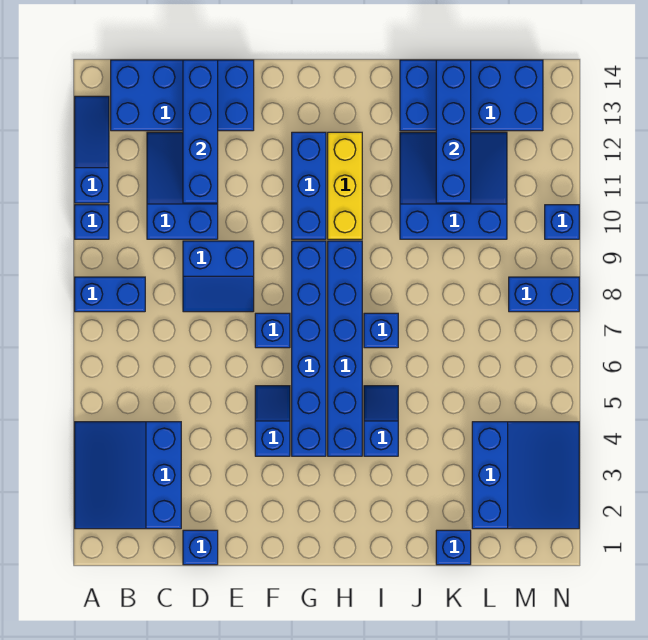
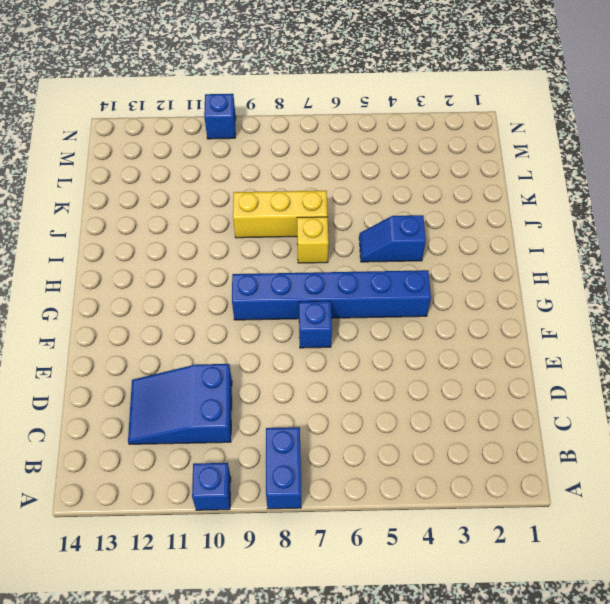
yellow brick I7 level 1 -> blue brick I7 level 1
yellow brick J7:J9 level 1 -> yellow brick H10:H12 level 1
none -> blue slope A2:C4 level 1 top C
none -> blue slope A11:A13 level 1 top 11
none -> blue brick B13:E14 level 1

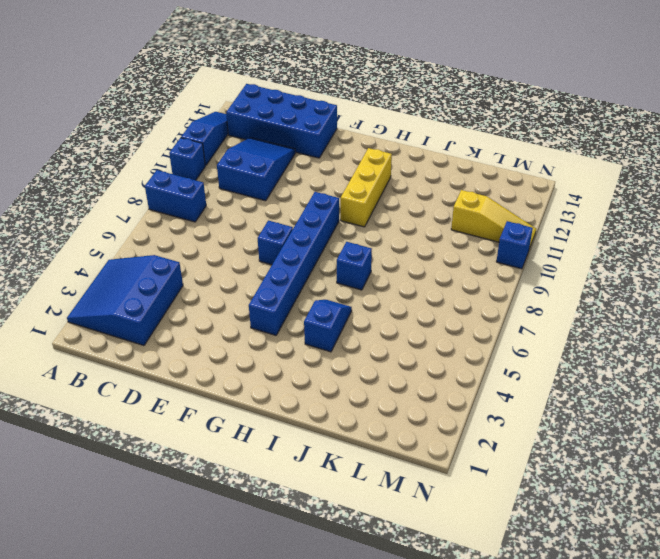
yellow slope L11:N11 level 1 top L -> blue slope J10:L12 level 1 top 10
none -> blue brick D1 level 1
none -> blue slope D8:E9 level 1 top 9
none -> blue slope F4:F5 level 1 top 4

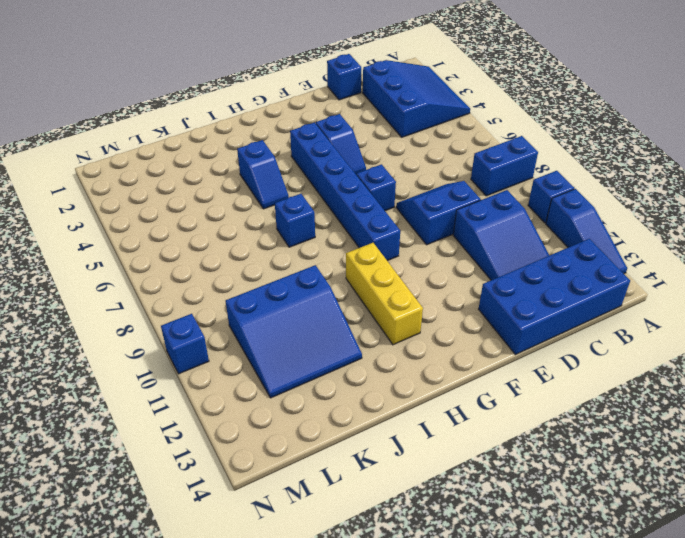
none -> blue brick G10:G12 level 1
none -> blue brick H4:H9 level 1
none -> blue brick J13:M14 level 1

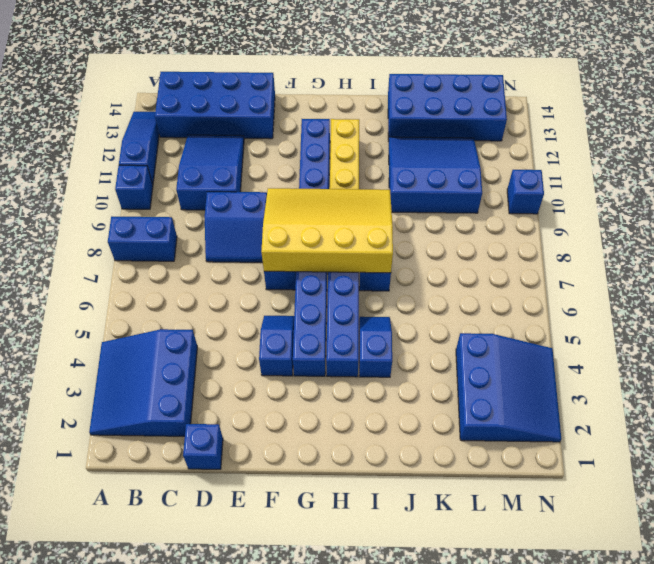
yellow slope F7:I9 level 2 top 7 -> none
none -> blue brick K1 level 1
none -> blue brick M8:N8 level 1
none -> blue brick D11:D14 level 2

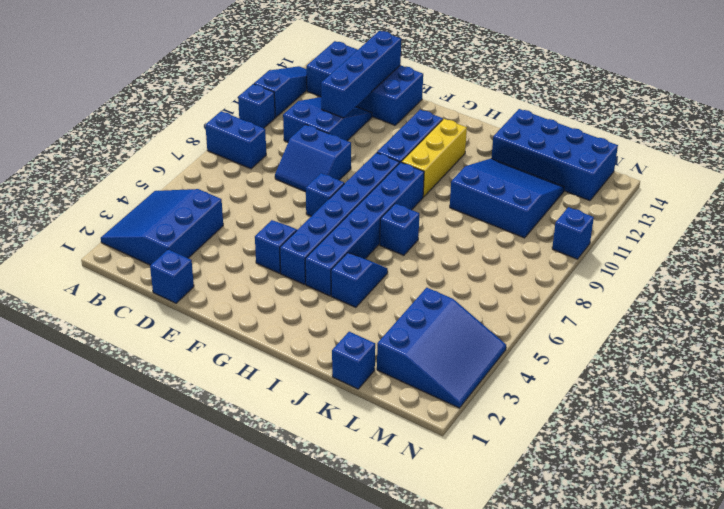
none -> blue brick M8:N8 level 1
none -> blue brick K11:K14 level 2

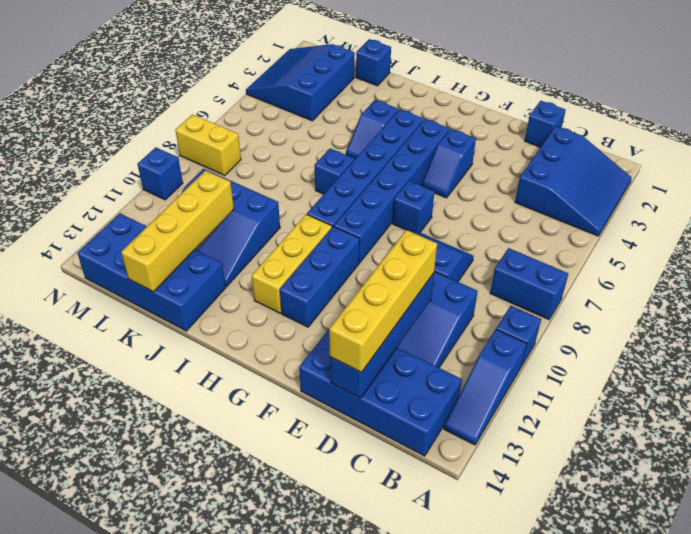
yellow brick D11:D14 level 3 -> none
yellow brick K11:K14 level 2 -> blue brick K11:K14 level 2
yellow brick M8:N8 level 1 -> blue brick M8:N8 level 1

